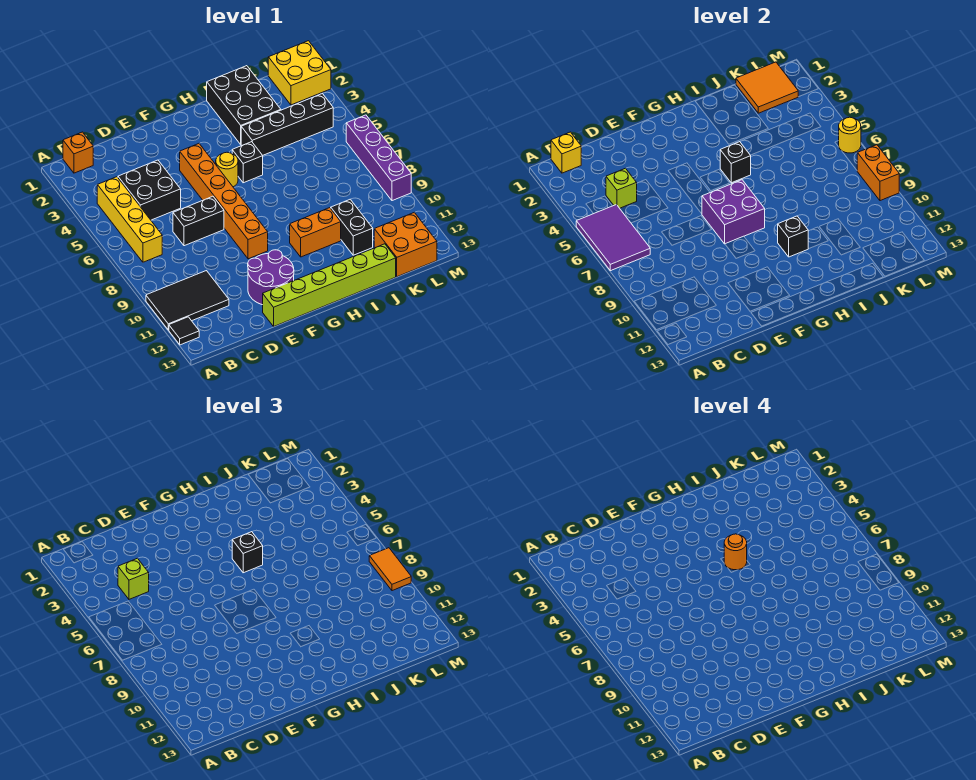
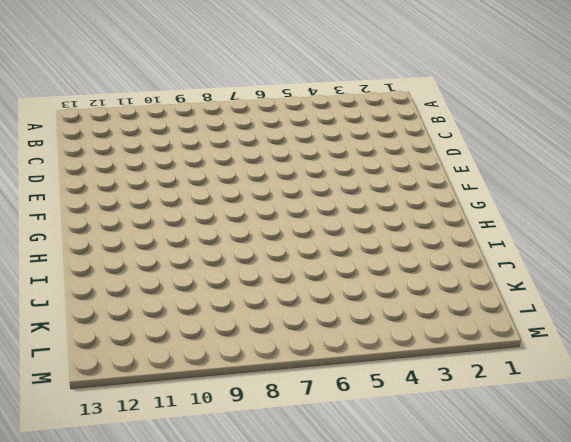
none -> black tile A10:C11 level 1
none -> black tile A12 level 1
none -> orange brick B1 level 1
none -> yellow brick B4:B7 level 1

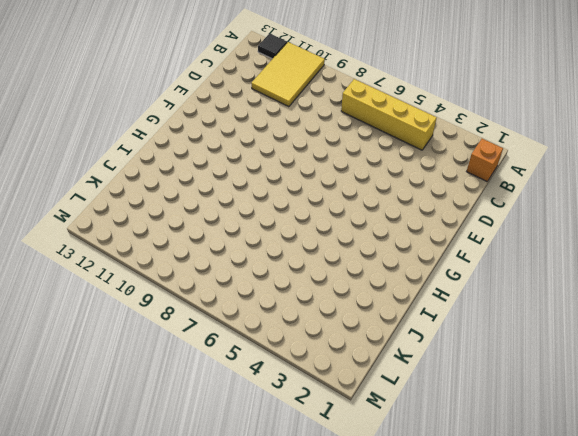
yellow tile A10:C11 level 1 -> black tile A10:C11 level 1
none -> black brick C4:D5 level 1
none -> black brick D7:E7 level 1
none -> purple round brick E11:F12 level 1
none -> lime brick E13:J13 level 1

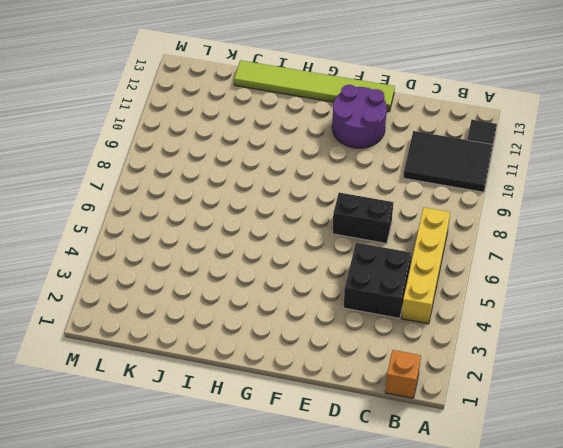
lime tile E13:J13 level 1 -> lime brick E13:J13 level 1
none -> orange brick F4:F9 level 1
none -> yellow round brick G5 level 1
none -> black brick H5 level 1
none -> orange brick H10:I10 level 1

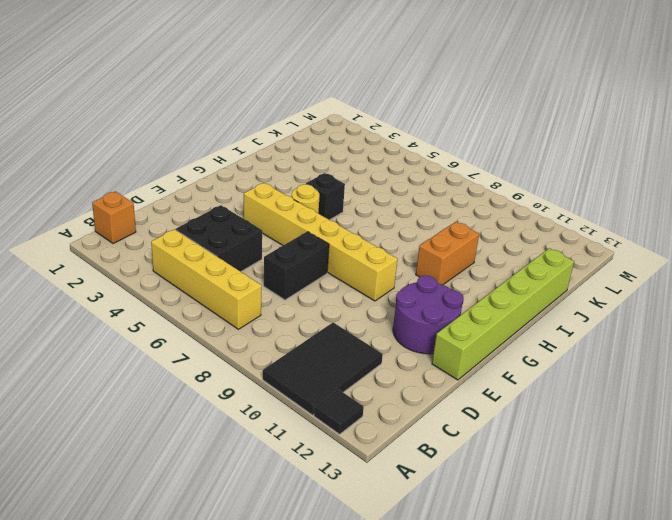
yellow brick F4:F9 level 1 -> orange brick F4:F9 level 1
none -> black brick I1:J3 level 1
none -> black brick I4:L4 level 1
none -> black brick J10:J11 level 1
none -> orange brick K12:L13 level 1

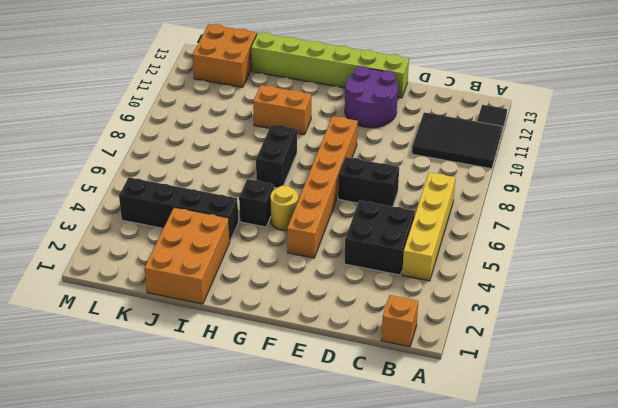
black brick H7:H8 level 1 -> black brick J10:J11 level 1
orange brick I1:J3 level 1 -> black brick I1:J3 level 1
none -> yellow brick L1:M2 level 1
none -> purple brick M6:M9 level 1
none -> purple tile A5:B7 level 2
none -> yellow brick B1 level 2

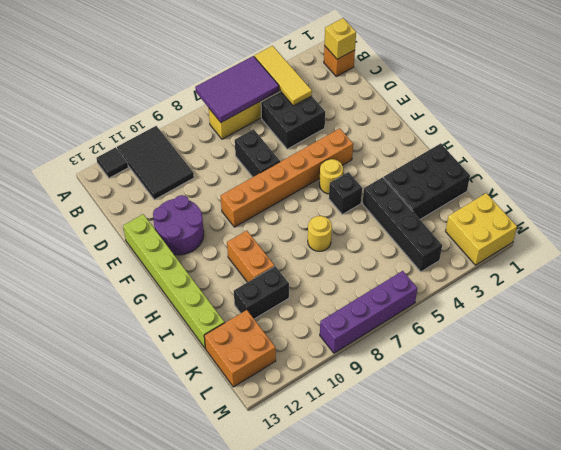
yellow tile A4:C4 level 2 -> lime brick C4 level 2
yellow round brick I7 level 1 -> yellow round brick M6 level 2
none -> purple brick F7:G8 level 2
none -> black brick H5 level 2
none -> black brick H10 level 2
none -> orange tile K1:L2 level 2

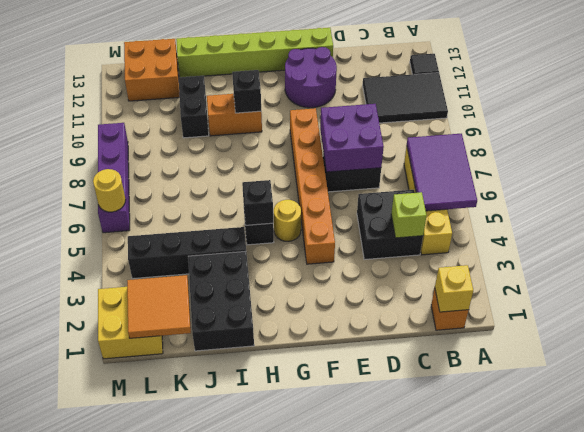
purple brick D7:E8 level 2 -> purple brick F7:G8 level 2
none -> orange brick M8:M9 level 2
none -> lime brick C4 level 3
none -> black brick H5 level 3
none -> orange tile M8:M9 level 3

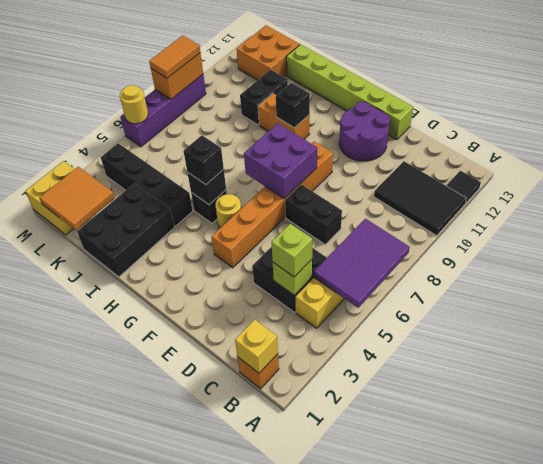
none -> orange round brick H5 level 4

